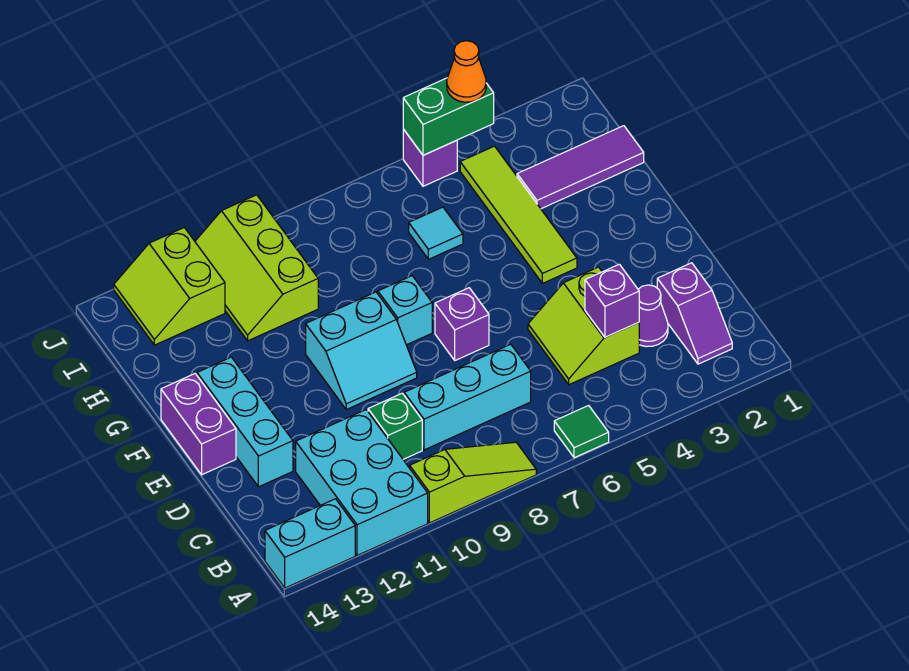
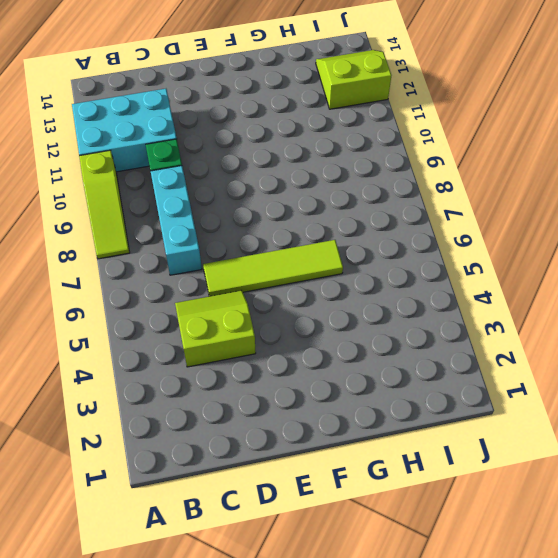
lime tile D6:G6 level 1 -> lime tile F4:I4 level 1
none -> green tile A6 level 1
none -> cyan brick A13:A14 level 1
none -> purple slope B2:C2 level 1 top C

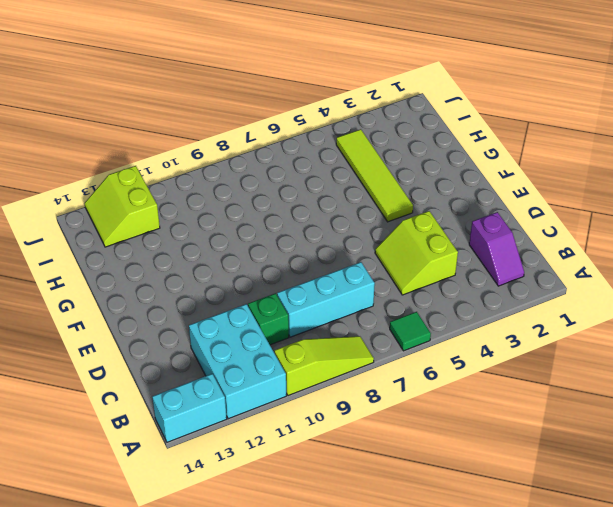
none -> purple cone C3 level 1
none -> cyan brick D13:F13 level 1
none -> purple brick E7 level 1

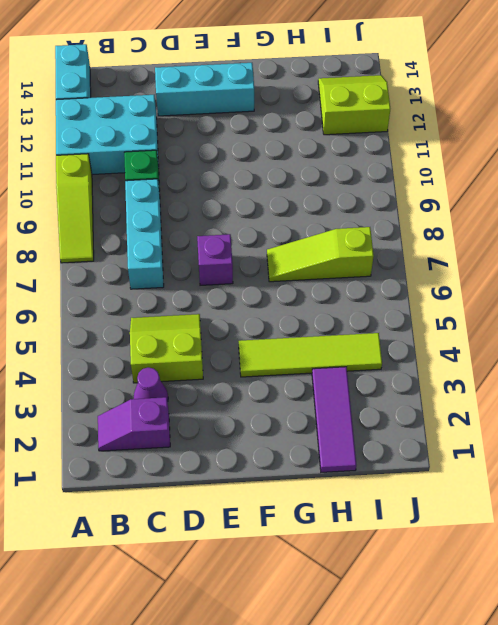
lime slope G7:I7 level 1 top I -> none
none -> green tile A6 level 1
none -> cyan slope E9:F10 level 1 top F
none -> purple brick E14:F14 level 1

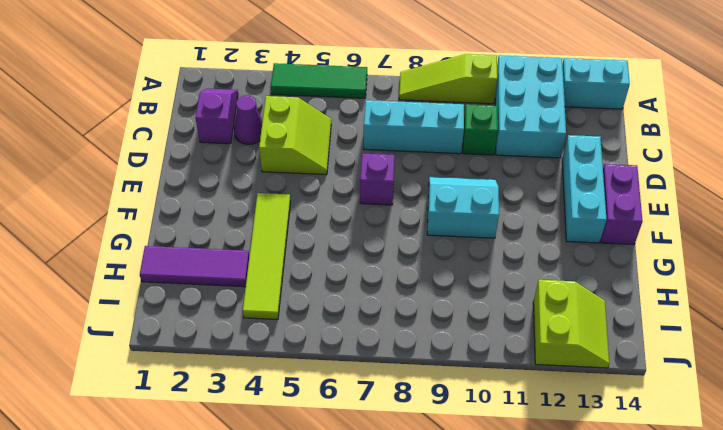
green tile A4:A6 level 1 -> green tile A6 level 1
none -> cyan brick F8 level 1
none -> cyan tile H6 level 1
none -> lime slope H10:J11 level 1 top 10

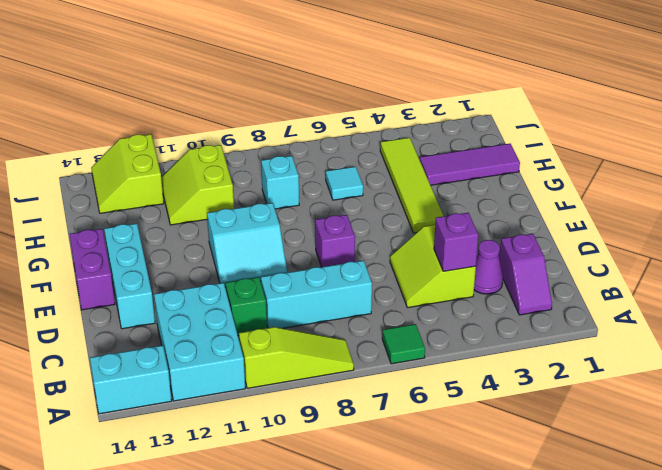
cyan brick H8 level 1 -> cyan brick F8 level 1
lime slope H10:I11 level 1 top 10 -> lime slope H10:J11 level 1 top 10
none -> purple brick J5 level 1
none -> green brick J4:J5 level 2
none -> orange cone J4 level 3

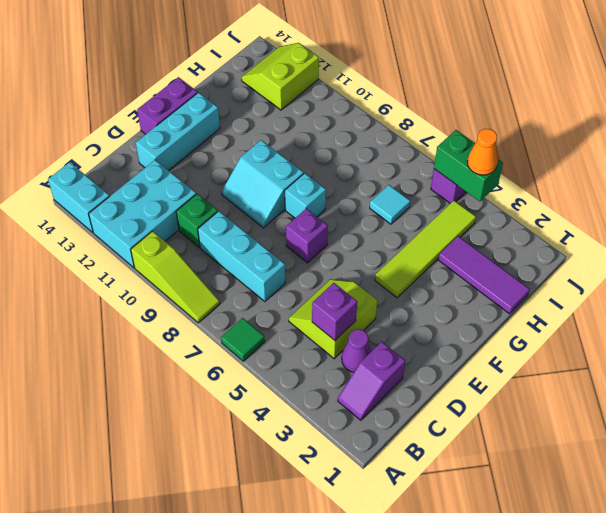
none -> lime slope H10:J11 level 1 top 10

